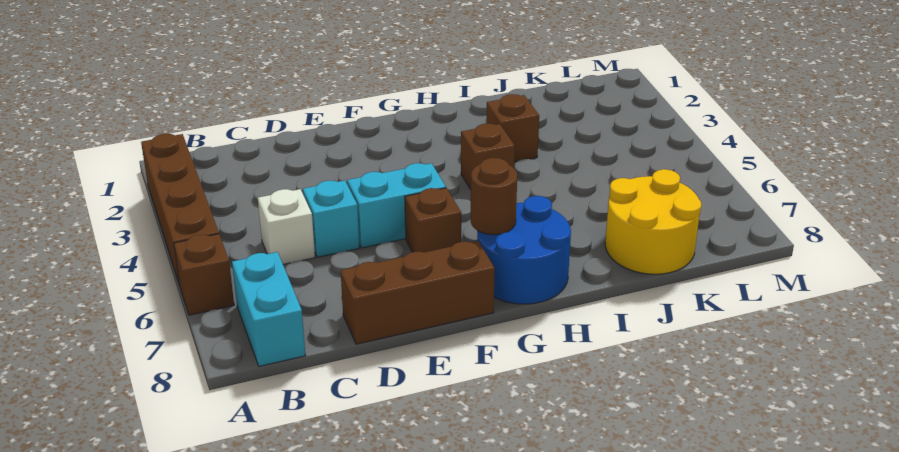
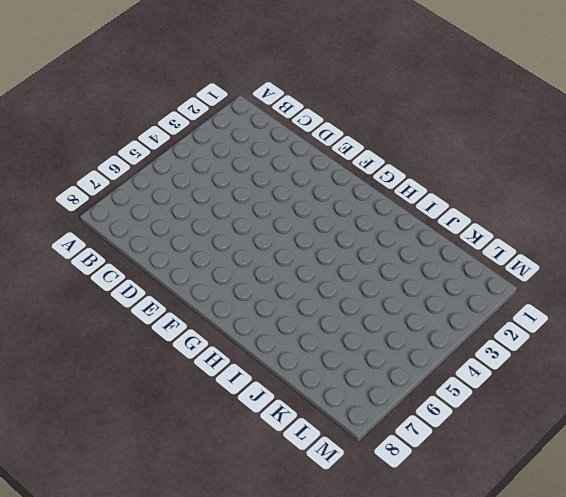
none -> brown brick A2:A5 level 1
none -> brown brick A6 level 1
none -> cyan brick B7:B8 level 1

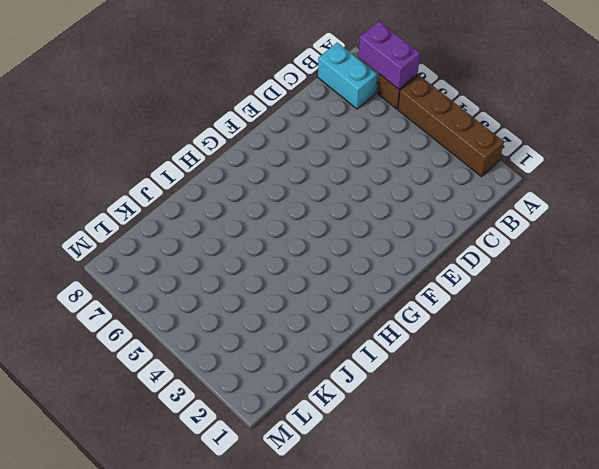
purple brick A6:A7 level 2 -> none
none -> white brick C5 level 1
none -> cyan brick D5 level 1
none -> brown brick D8:F8 level 1

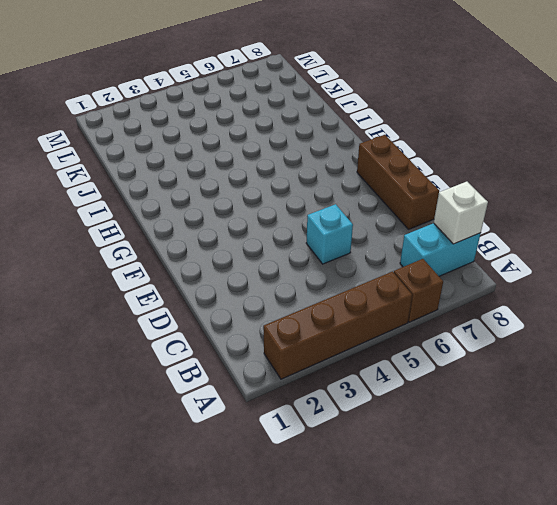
white brick B8 level 2 -> white brick C5 level 1
none -> cyan brick E5:F5 level 1
none -> brown brick F6 level 1
none -> blue round brick G7:H8 level 1

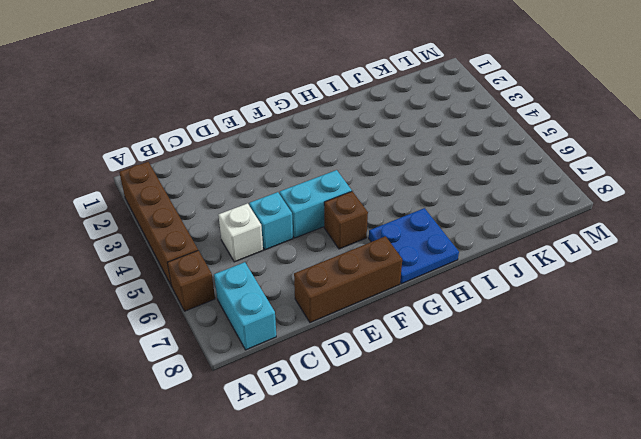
blue plate G7:H8 level 1 -> blue round brick G7:H8 level 1
none -> brown brick H4 level 1
none -> brown brick I3 level 1
none -> yellow round brick J7:K8 level 1

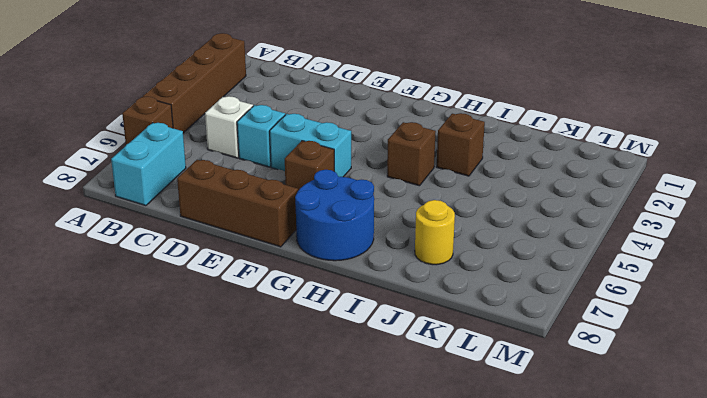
yellow round brick J7 level 1 -> yellow round brick J7:K8 level 1
none -> brown round brick G7 level 2

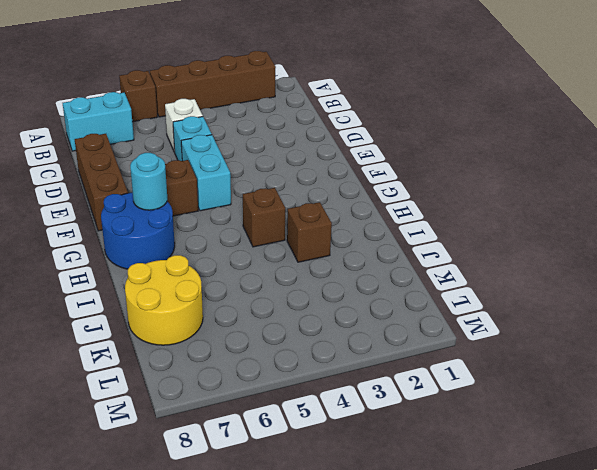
cyan round brick G7 level 2 -> brown round brick G7 level 2

